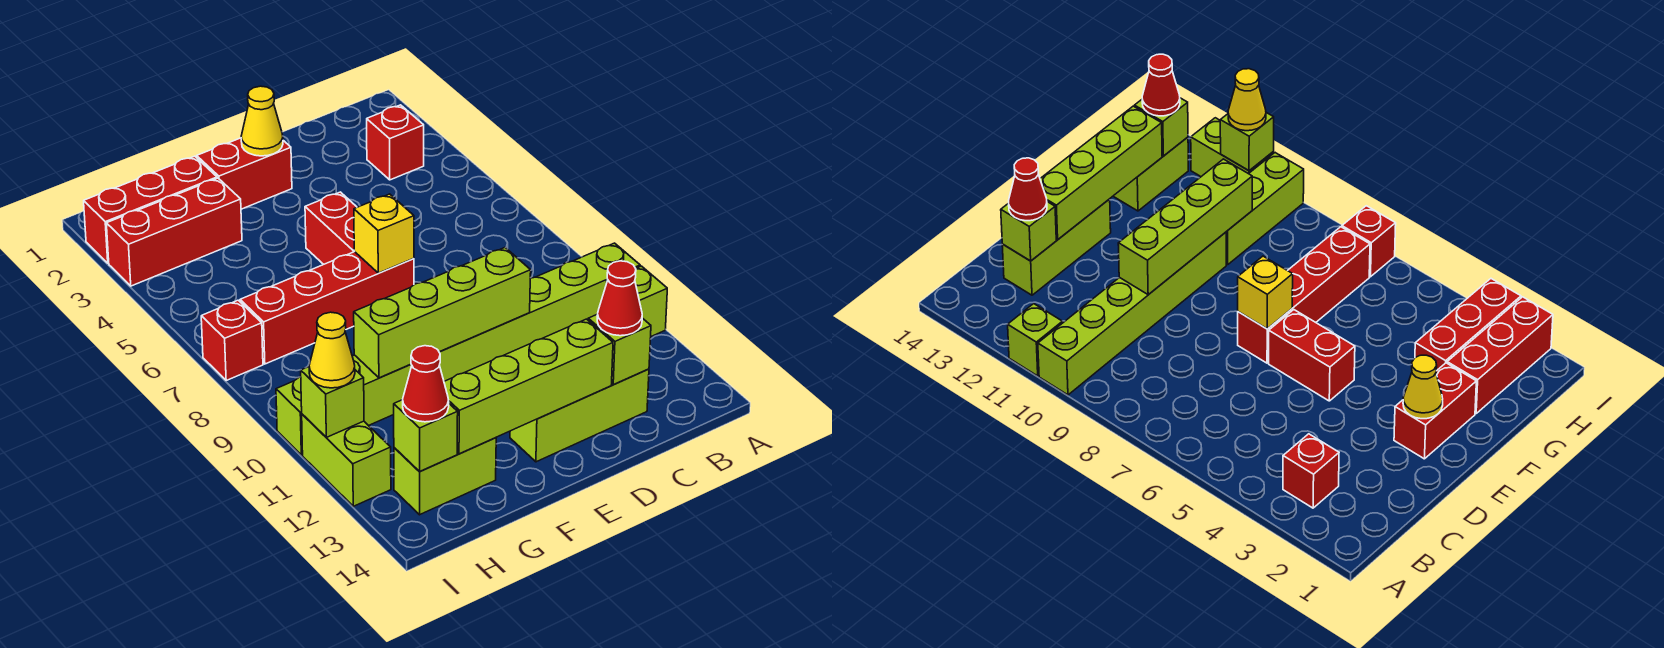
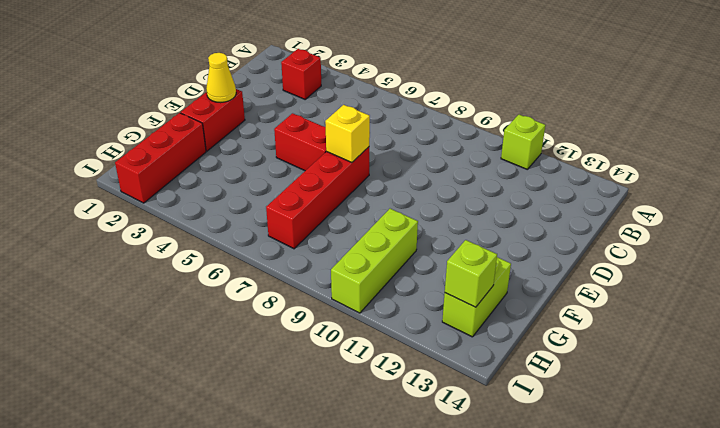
none -> lime brick A10:F10 level 1
none -> lime brick C13:E13 level 1
none -> red brick G3:I3 level 1

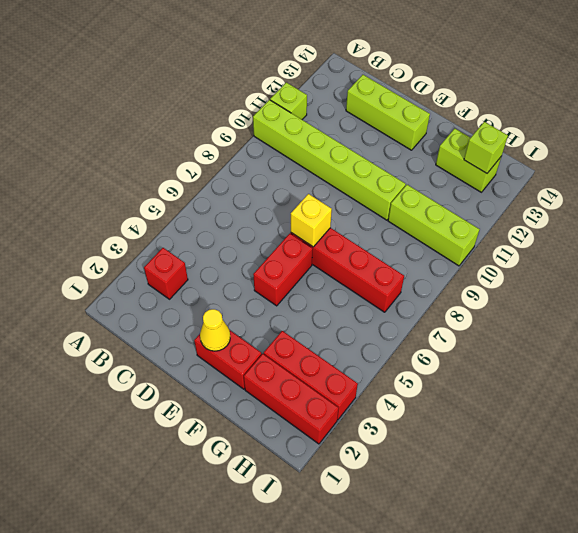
none -> red brick I7 level 1
none -> lime brick I11:I12 level 1
none -> lime brick C13 level 2

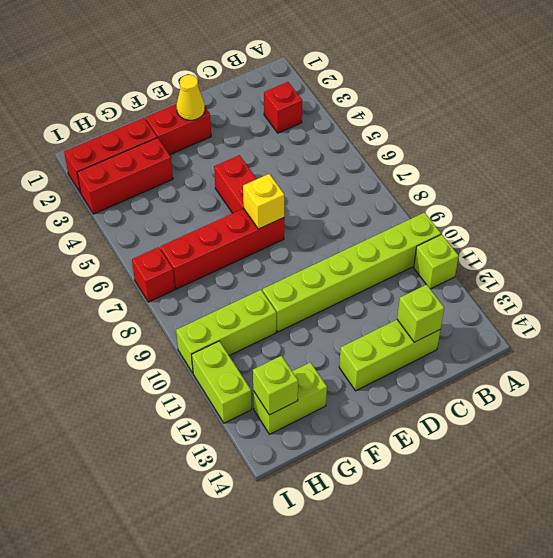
none -> lime brick D10:G10 level 2
none -> lime brick D13:G13 level 2
none -> lime brick I11 level 2

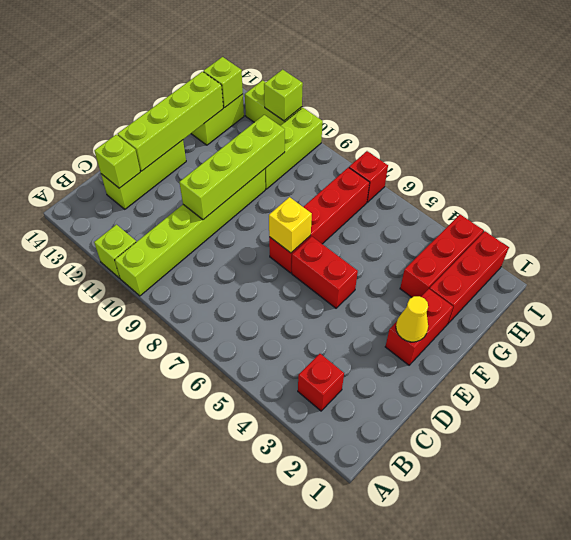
none -> red cone C13 level 3
none -> red cone H13 level 3
none -> yellow cone I11 level 3

